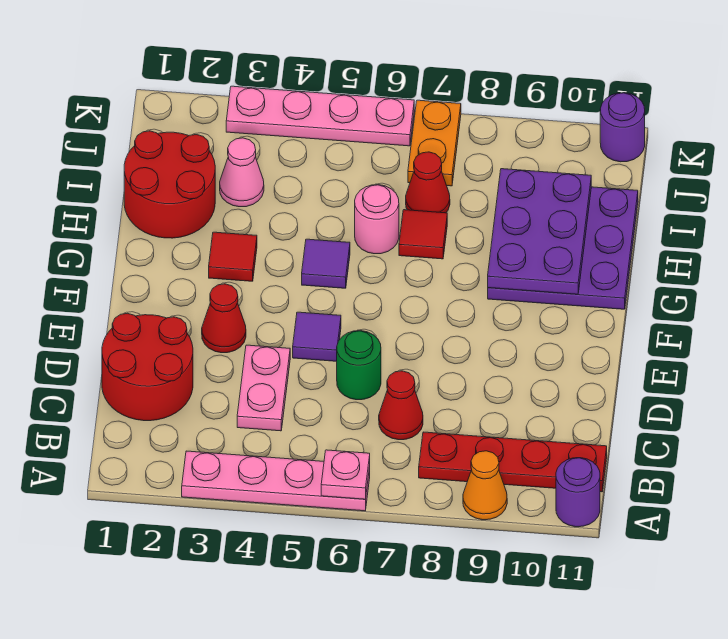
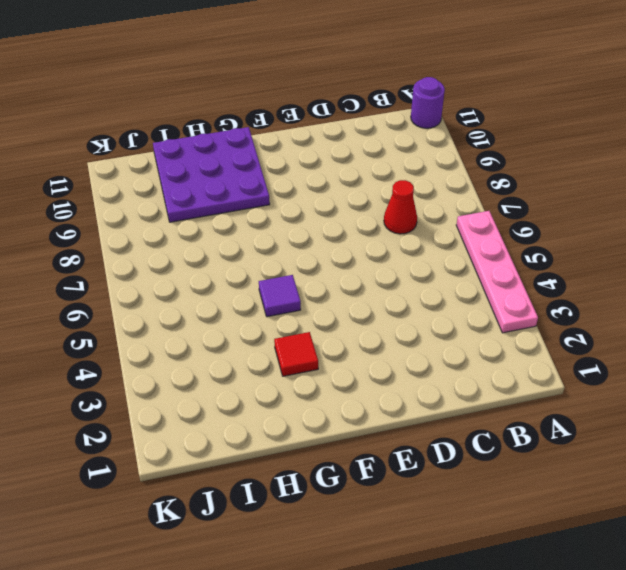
none -> orange cone A9 level 1
none -> red plate B8:B11 level 1
none -> red round brick C1:D2 level 1

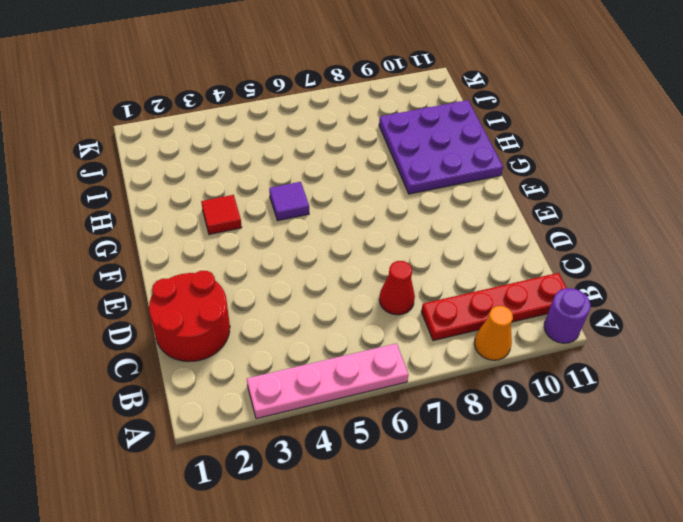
none -> pink plate C4:D4 level 1
none -> green round brick D6 level 1
none -> red cone E3 level 1

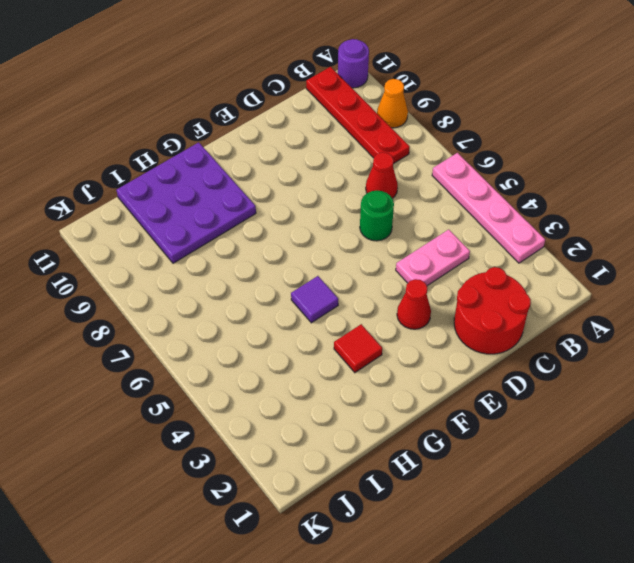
none -> purple tile E5 level 1
none -> red round brick H1:I2 level 1
none -> pink round brick H6 level 1

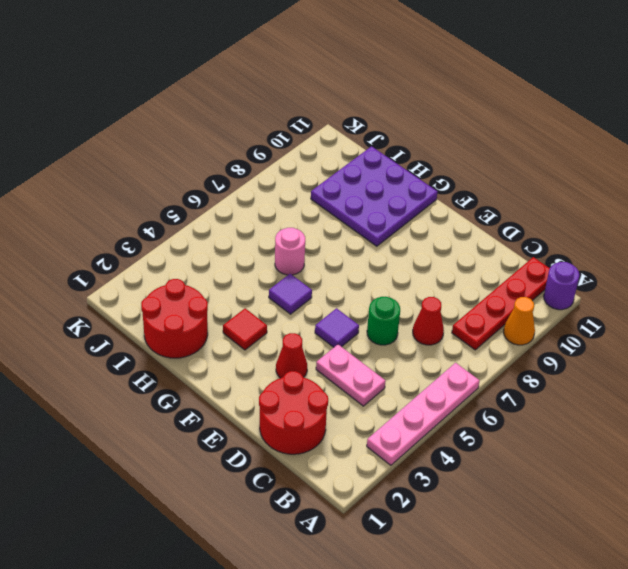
none -> red tile H7 level 1
none -> pink cone I3 level 1
none -> red cone I7 level 1

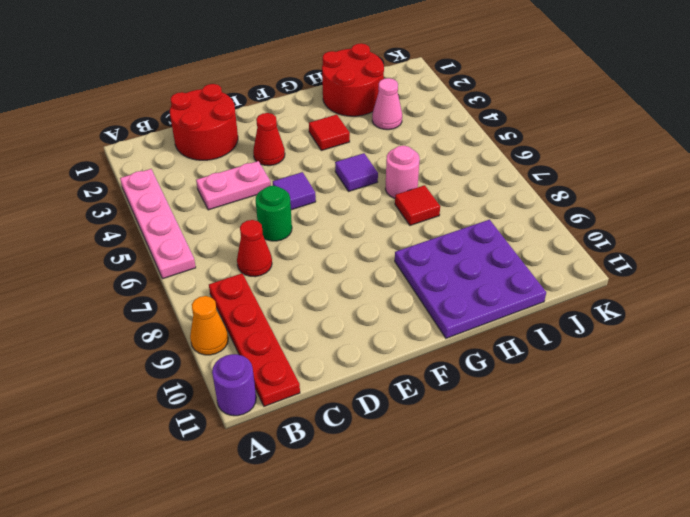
none -> red cone I7 level 1
none -> orange plate J7:K7 level 1
none -> pink plate K3:K6 level 1

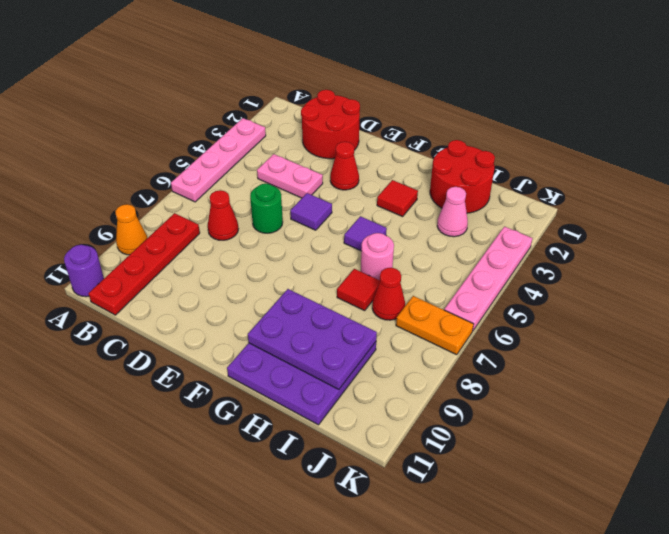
none -> purple round brick K11 level 1
none -> pink plate A6 level 2

